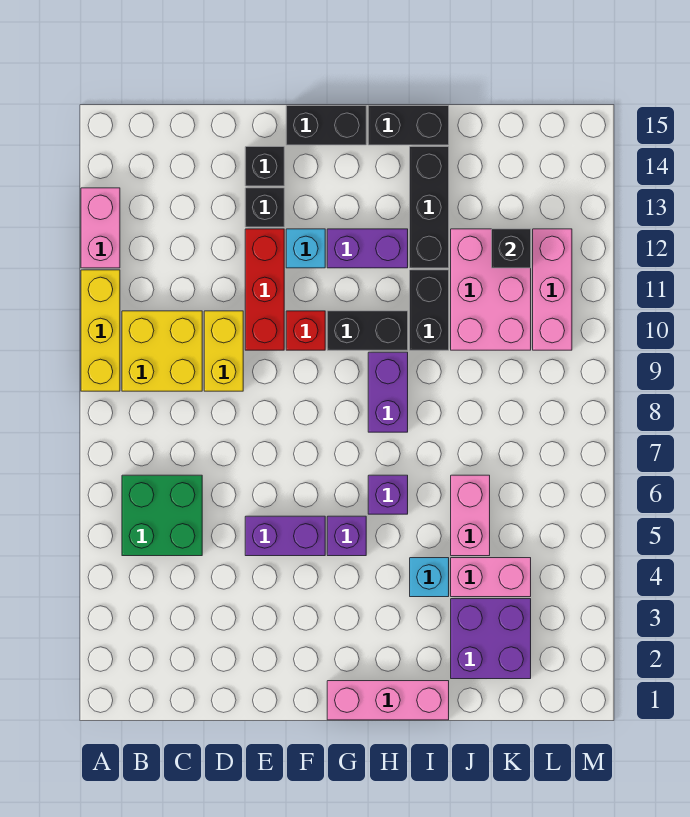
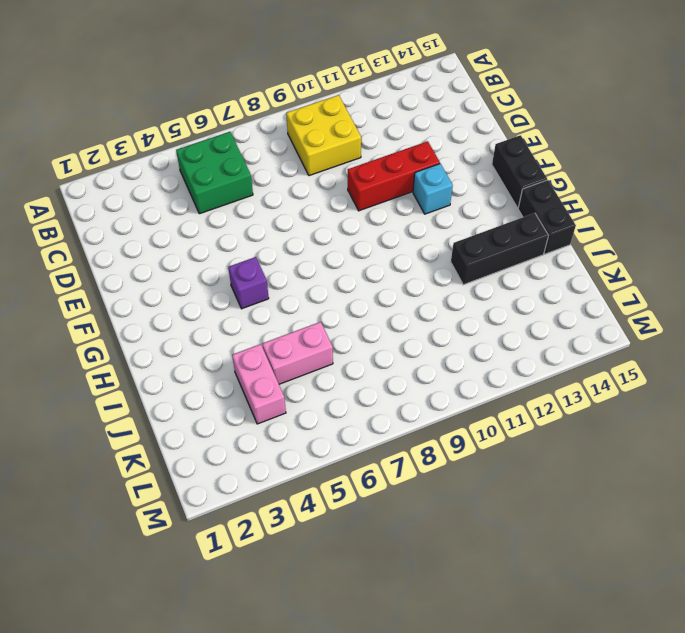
none -> yellow brick A9:A11 level 1
none -> pink brick A12:A13 level 1
none -> yellow brick D9:D10 level 1

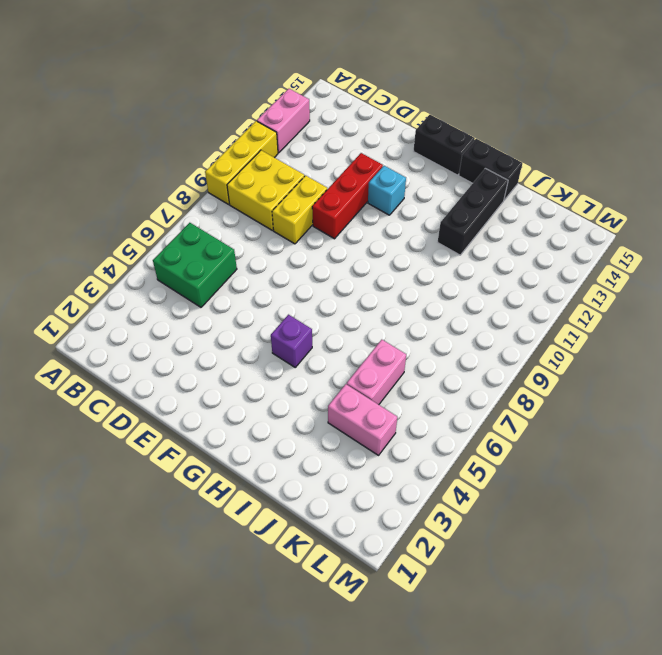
none -> purple brick E5:F5 level 1
none -> black brick E13 level 1
none -> black brick E14 level 1

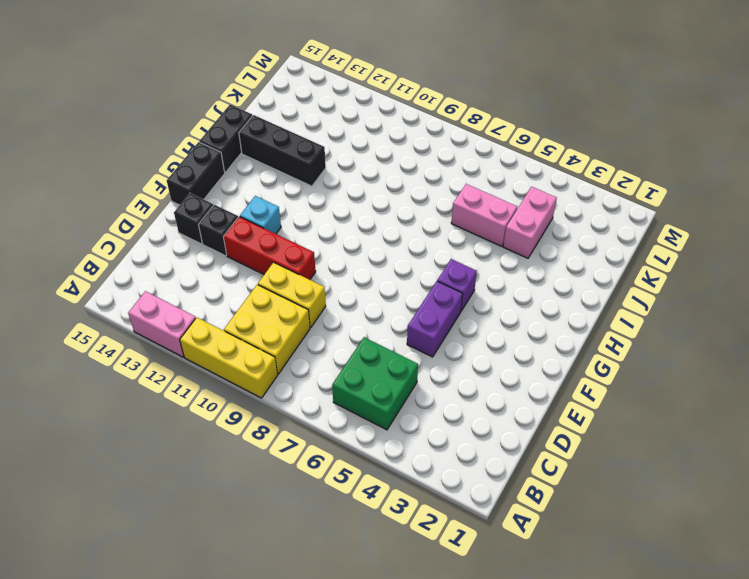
none -> red brick F10 level 1
none -> pink brick G1:I1 level 1
none -> black brick G10:H10 level 1

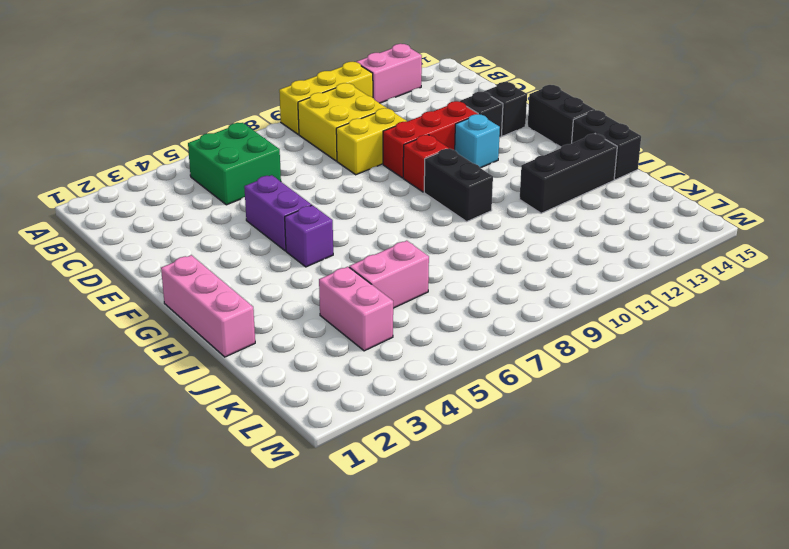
none -> purple brick G12:H12 level 1
none -> purple brick H6 level 1
none -> purple brick H8:H9 level 1

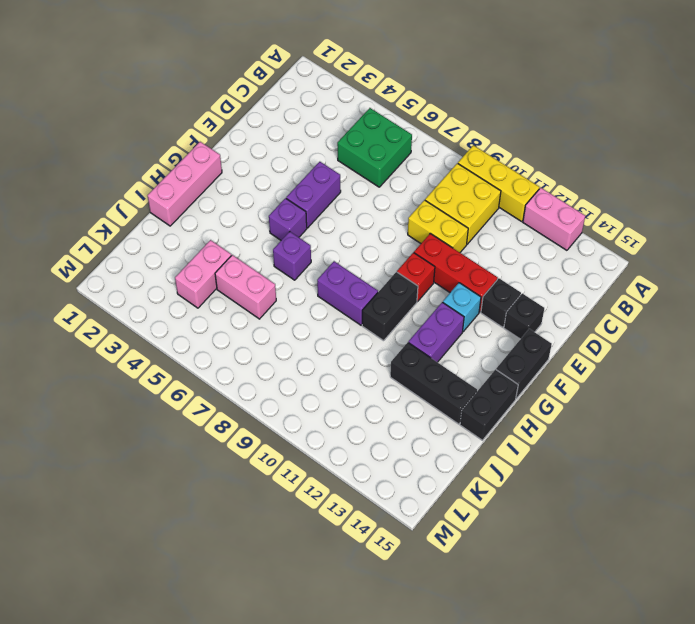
none -> cyan brick I4 level 1
none -> black brick I10:I11 level 1
none -> purple brick J2:K3 level 1

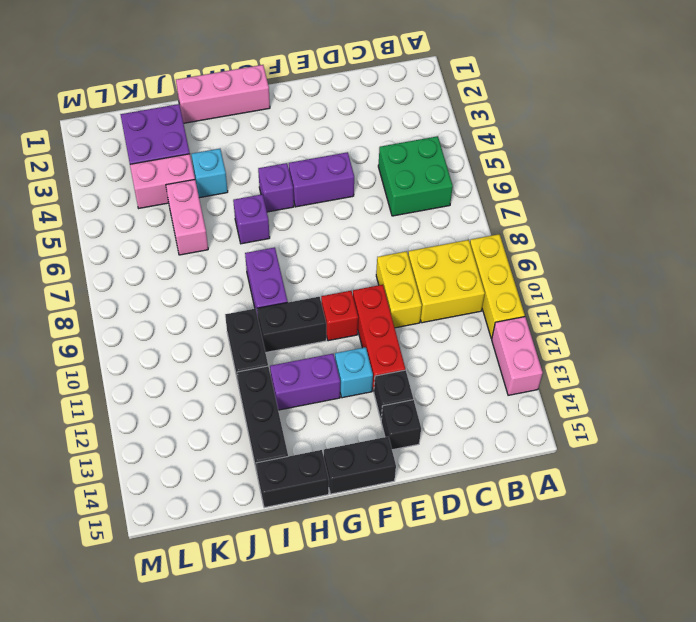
none -> pink brick J10:K12 level 1
none -> pink brick L10:L12 level 1
none -> black brick K12 level 2

